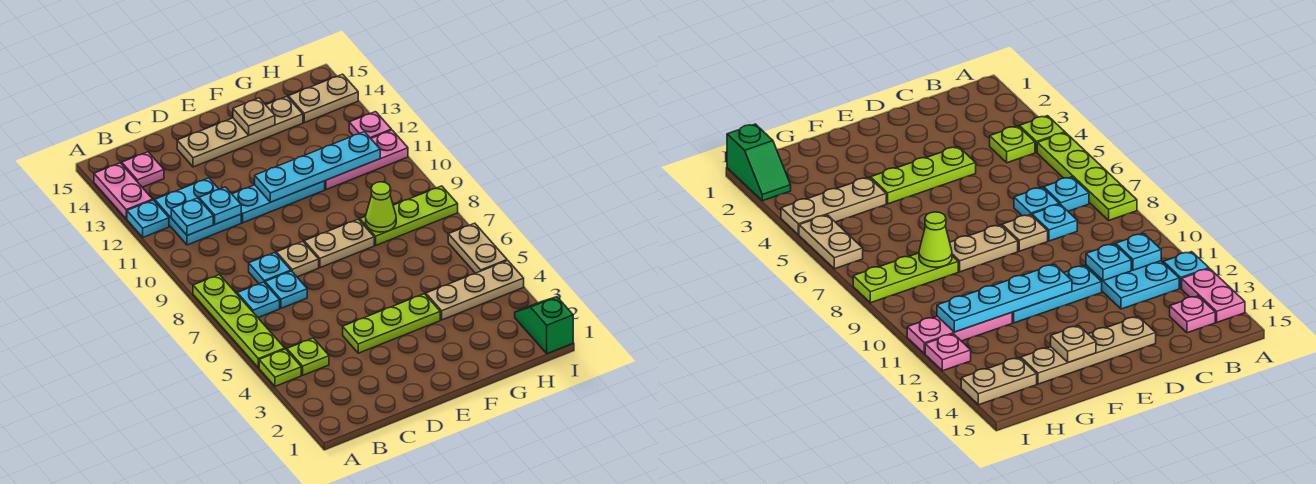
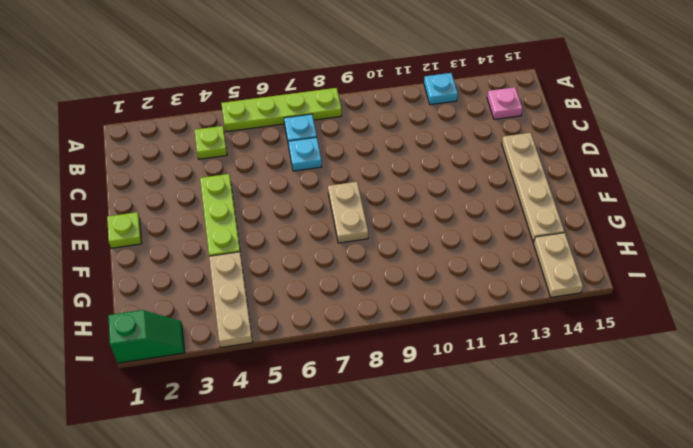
lime plate E1 level 1 -> lime plate A4 level 1
none -> pink plate A13:A14 level 1
none -> cyan plate B11:C12 level 1
none -> cyan plate C8 level 1

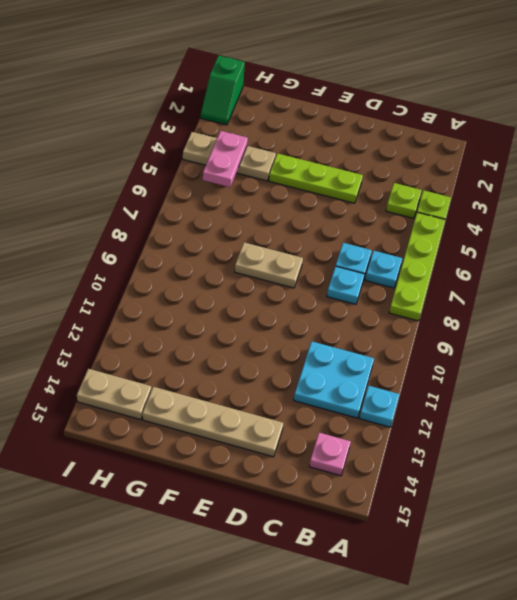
pink plate H4:H5 level 2 -> pink plate A13:A14 level 1
none -> tan plate D8 level 1
none -> cyan plate D11:F11 level 1
none -> lime plate G8:I8 level 1

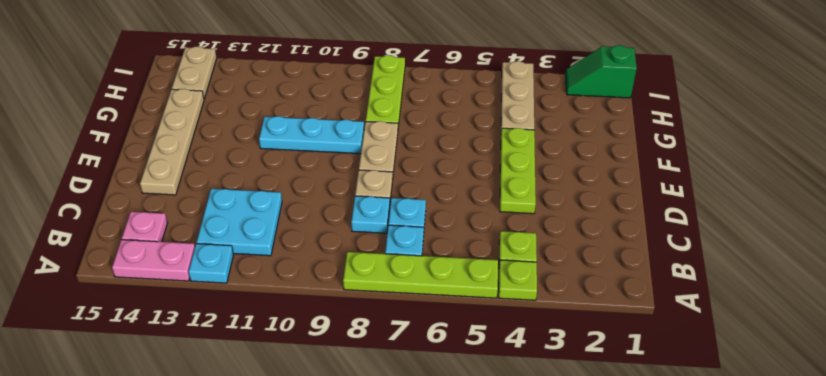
cyan plate F9:F11 level 1 -> cyan plate D11:F11 level 1
none -> pink plate G11:I11 level 1
none -> tan plate I5:I6 level 1
none -> pink plate I12 level 1

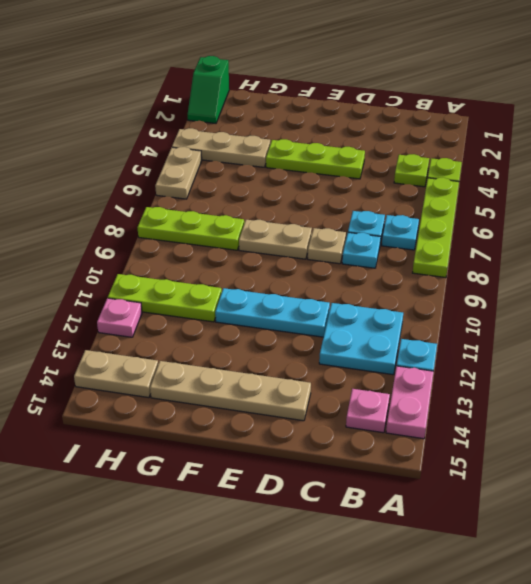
lime plate G11:I11 level 1 -> pink plate G11:I11 level 1
none -> cyan plate B11 level 2
none -> cyan plate C11 level 2
none -> cyan plate E11:H11 level 2

